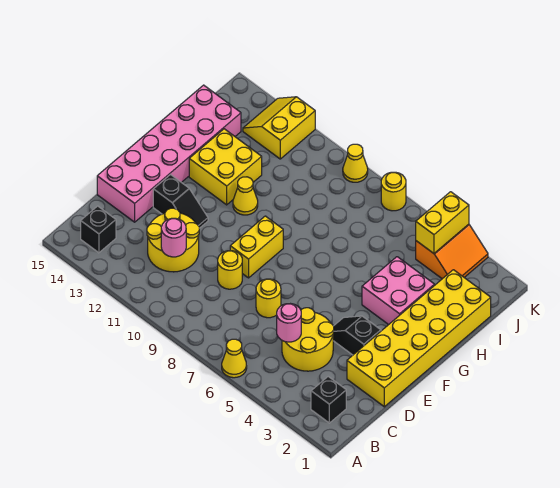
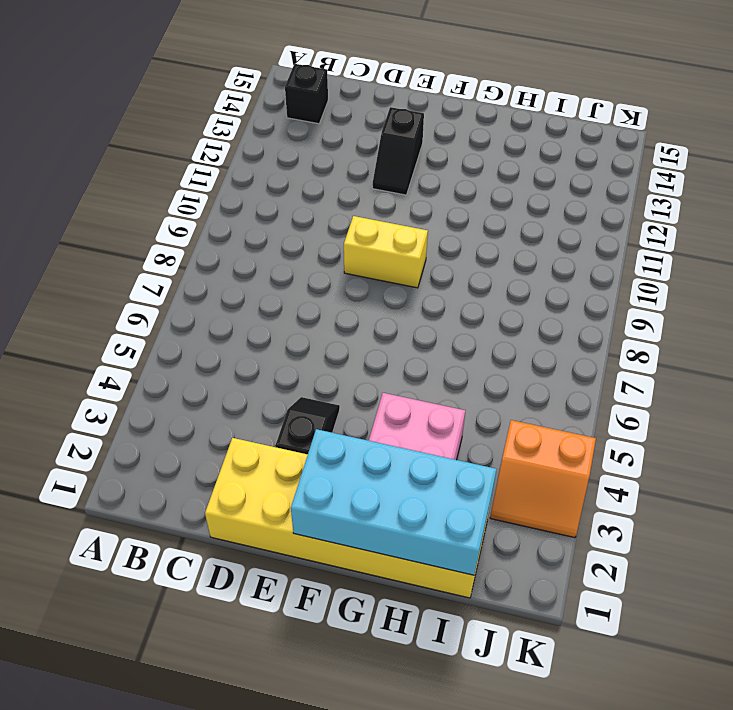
cyan brick F1:I2 level 2 -> none
none -> yellow cone A6 level 1
none -> black brick B2 level 1
none -> yellow round brick C4:D5 level 1

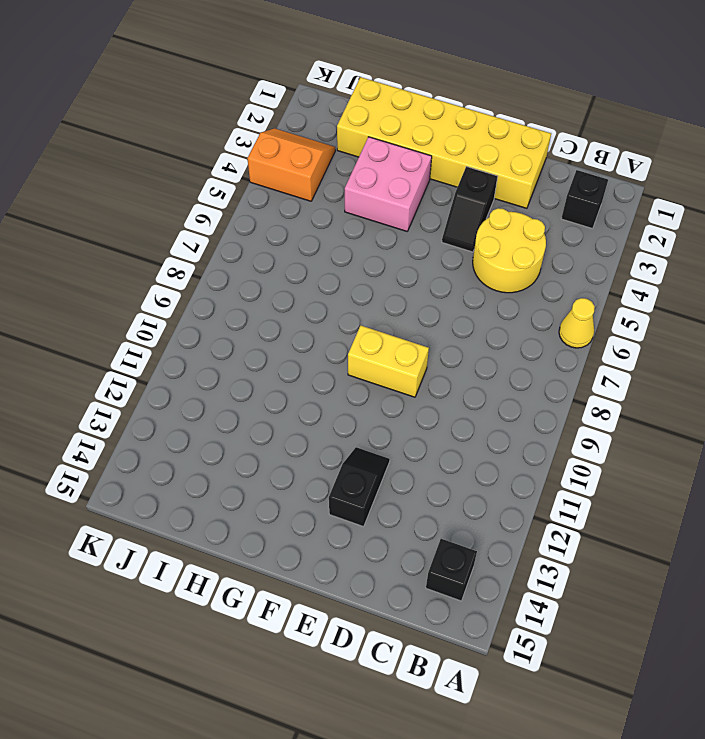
none -> yellow round brick C11:D12 level 1
none -> yellow round brick D7 level 1
none -> yellow round brick D9 level 1

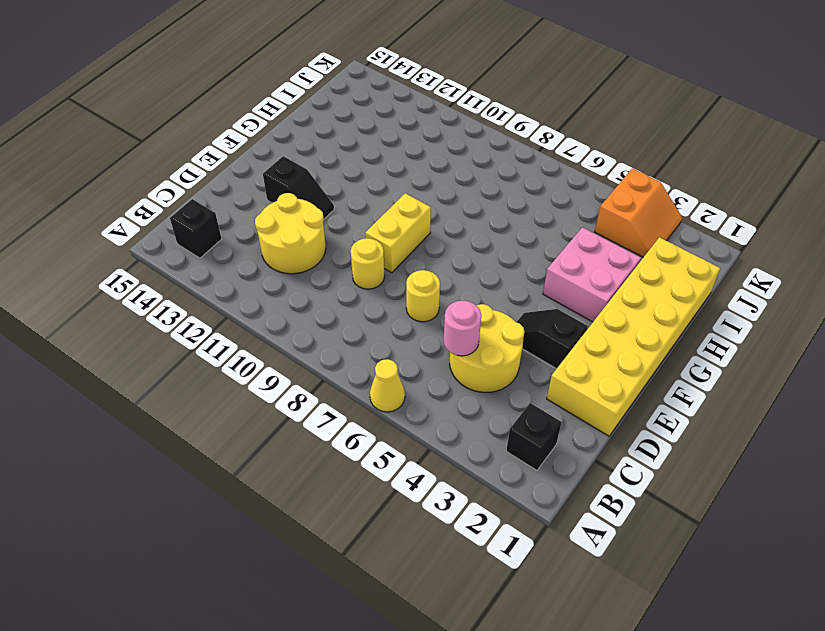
none -> pink brick D14:I15 level 1
none -> yellow cone G11 level 1
none -> yellow brick G12:H13 level 1

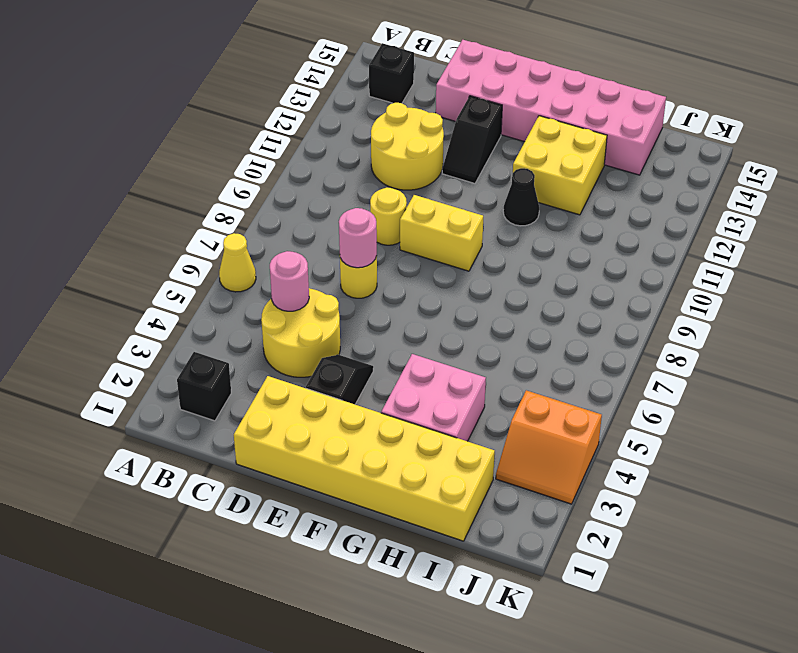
pink round brick D7 level 2 -> pink round brick C11 level 2
black cone G11 level 1 -> yellow cone G11 level 1
none -> yellow slope J12:K13 level 1 top 12
none -> yellow round brick K7 level 1
none -> yellow cone K9 level 1

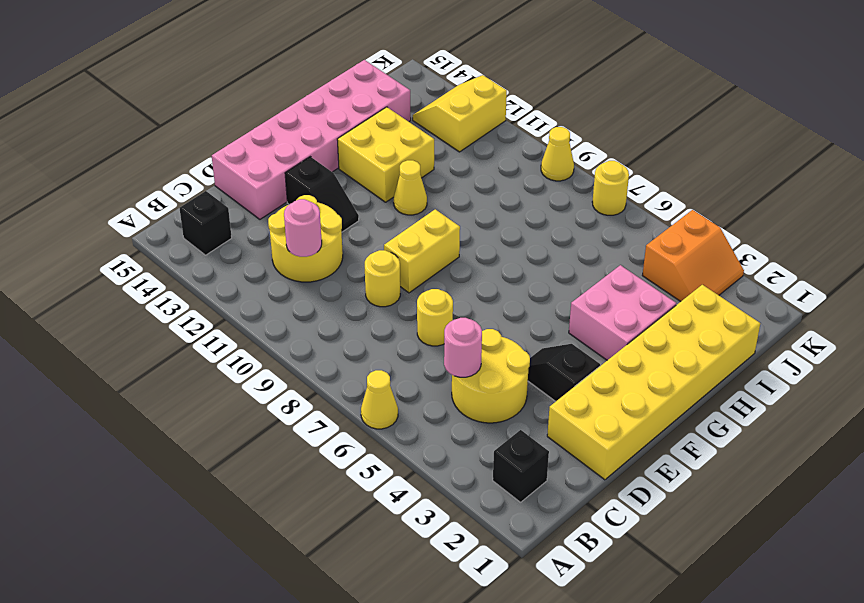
none -> yellow brick J4:K4 level 2

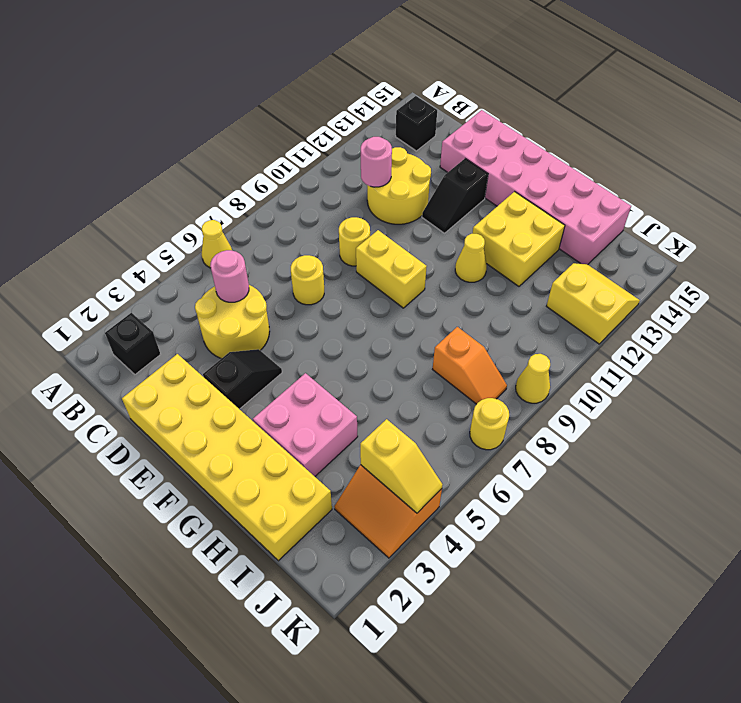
orange slope I8:J8 level 1 top I -> none
yellow slope J4:K4 level 2 top J -> yellow brick J4:K4 level 2

